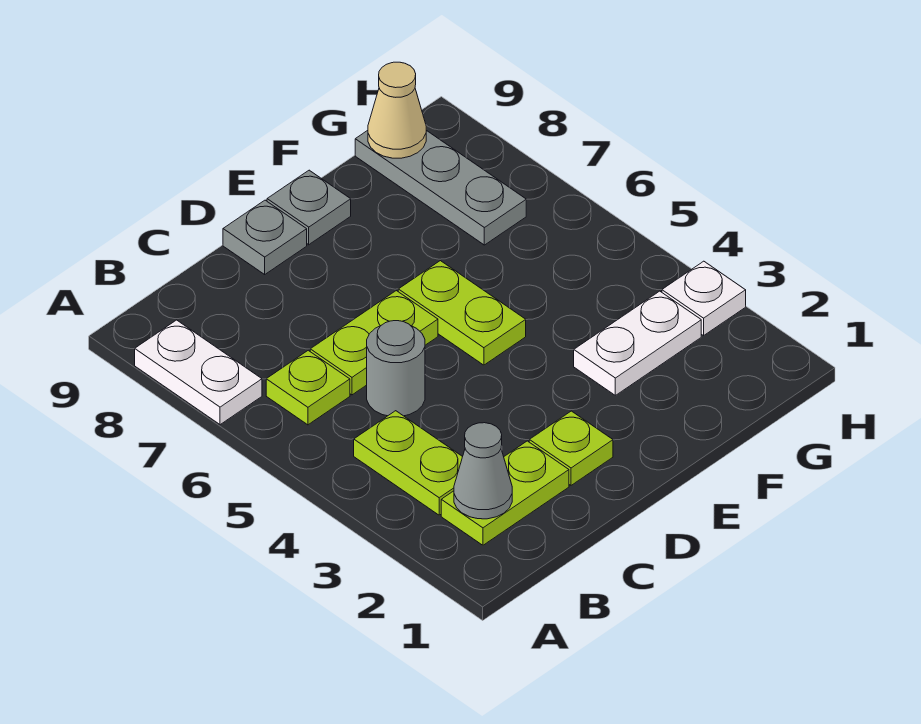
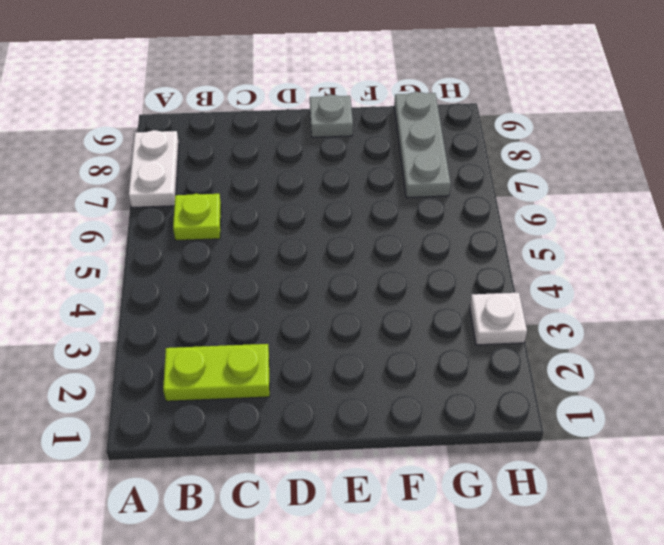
none -> lime plate B3:B4 level 1
none -> grey round brick C5 level 1
none -> lime plate C6:D6 level 1

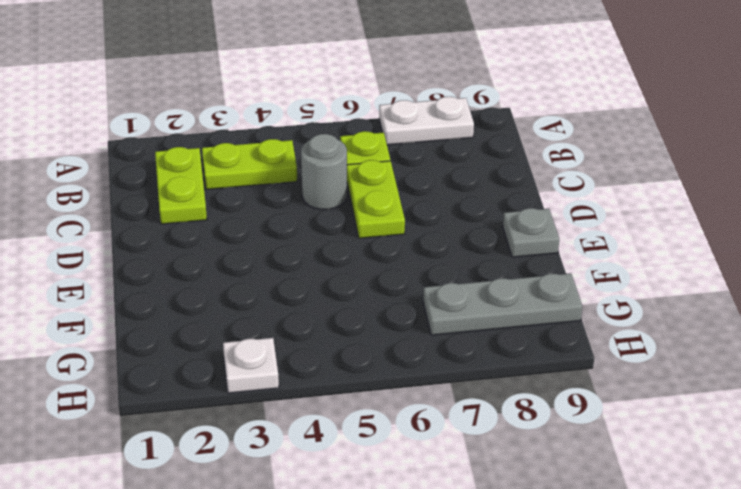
none -> lime plate D2 level 1
none -> grey plate D9 level 1
none -> lime plate E5:E6 level 1

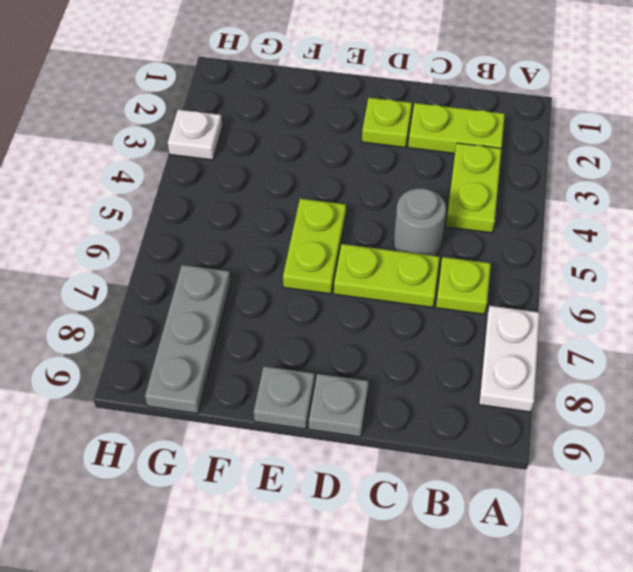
none -> white plate F3:G3 level 1
none -> grey cone B2 level 2
none -> tan cone G9 level 2

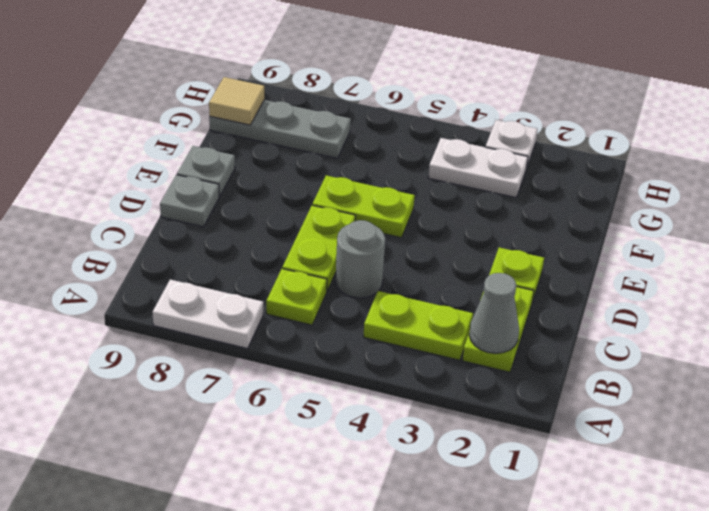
white plate G3:G4 level 1 -> white plate F3:G3 level 1
tan tile G9 level 2 -> tan cone G9 level 2

